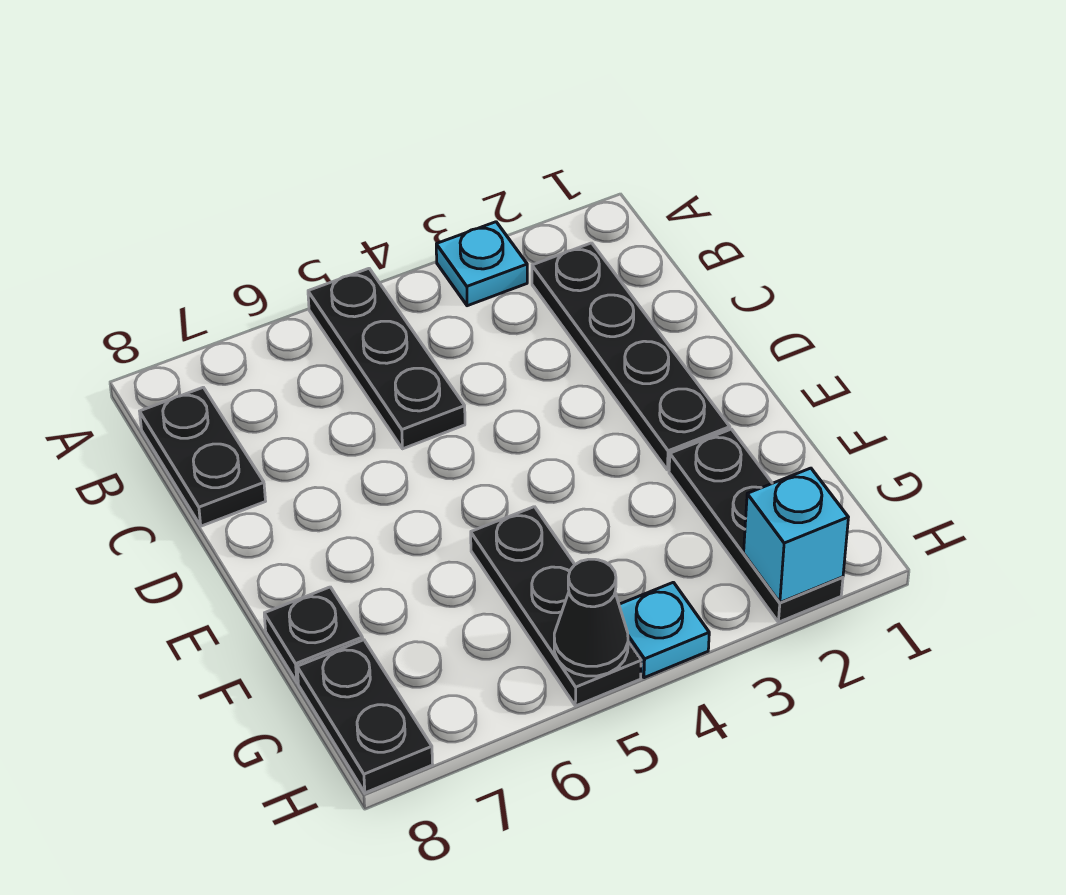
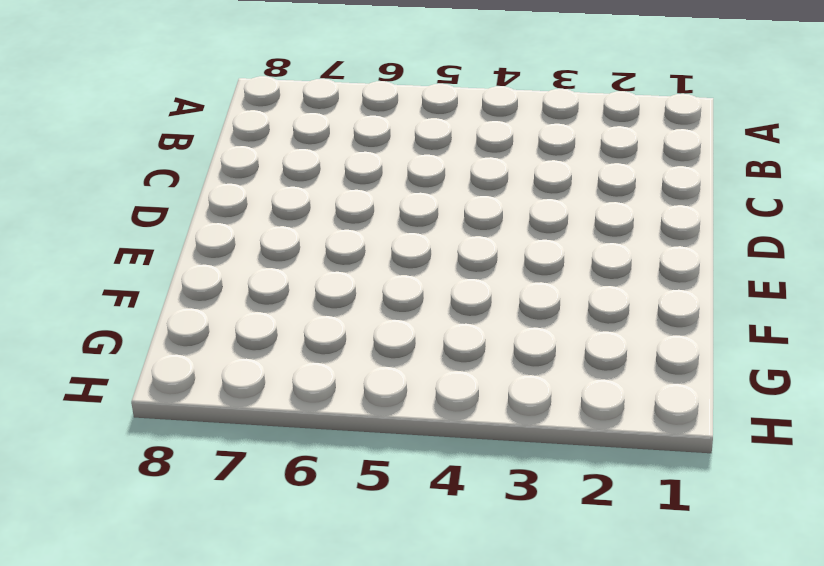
none -> cyan plate A3 level 1
none -> black plate A5:C5 level 1

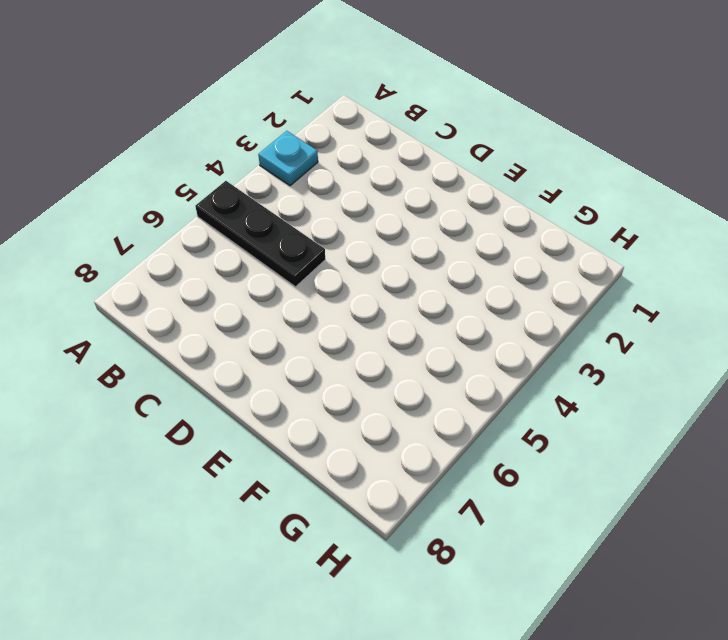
none -> black plate B2:E2 level 1
none -> black plate B8:C8 level 1

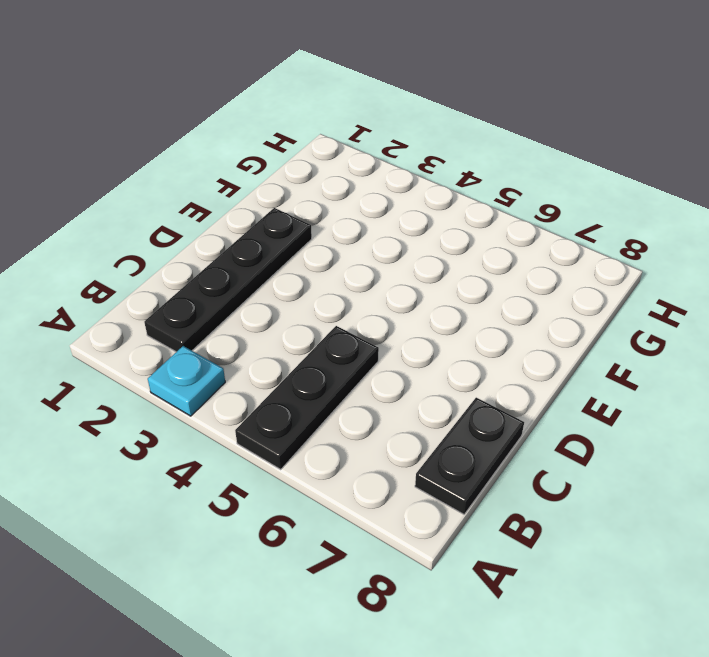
none -> black plate F2:H2 level 1
none -> black plate F5:H5 level 1

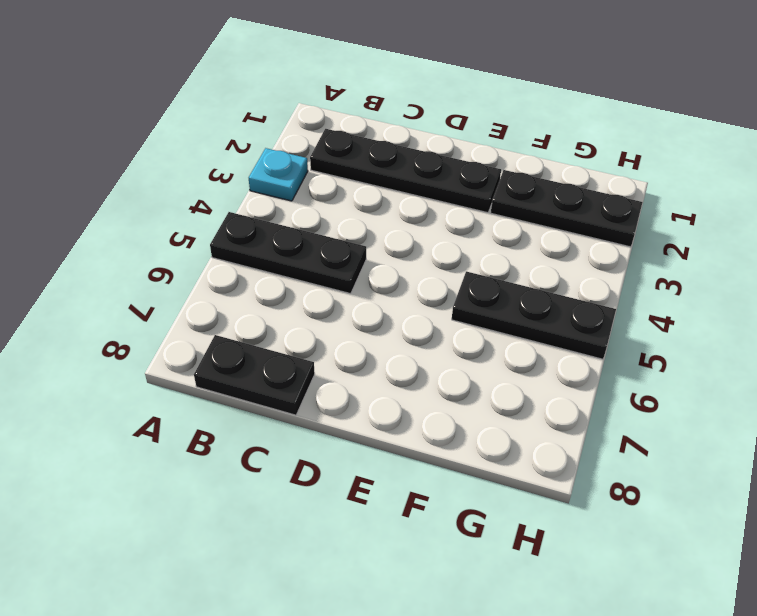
none -> black plate F8 level 1
none -> black plate G8:H8 level 1

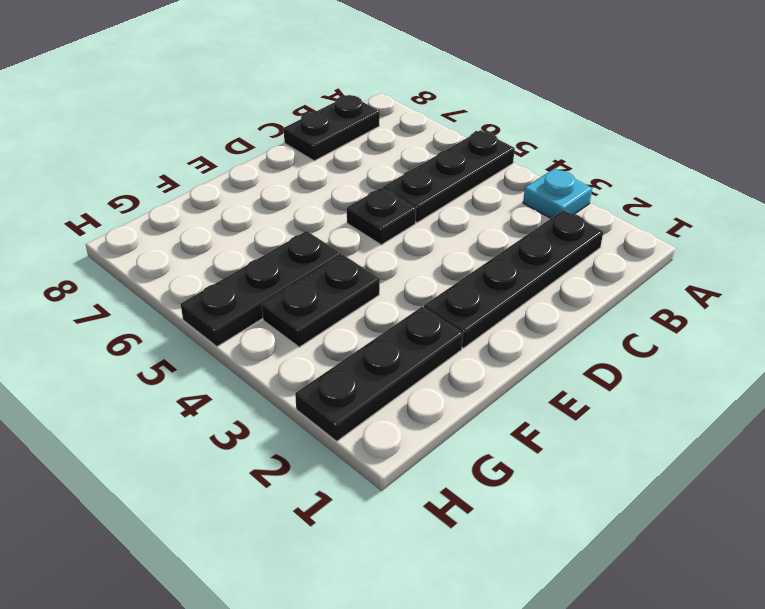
black plate D5 level 1 -> black plate F8 level 1
black plate F4:G4 level 1 -> black plate G8:H8 level 1
none -> cyan plate H4 level 1
none -> cyan brick H2 level 2

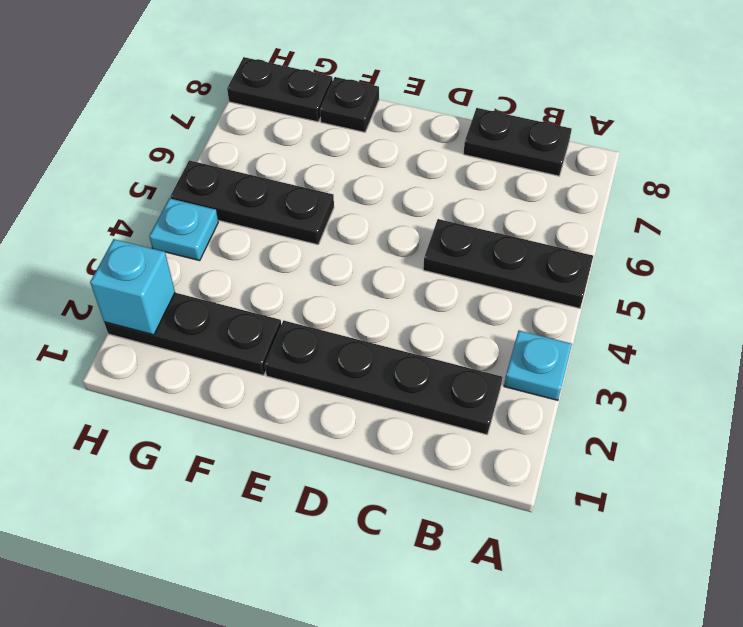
none -> black cone H5 level 2

